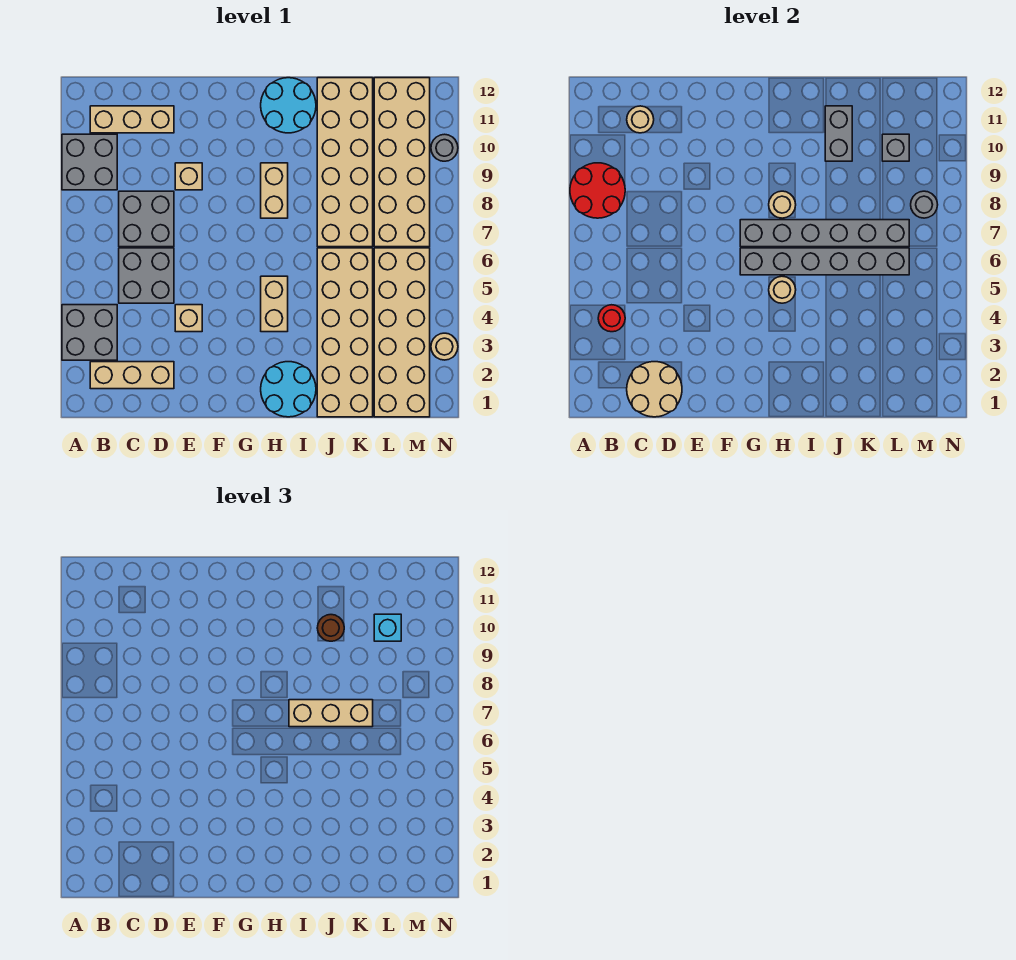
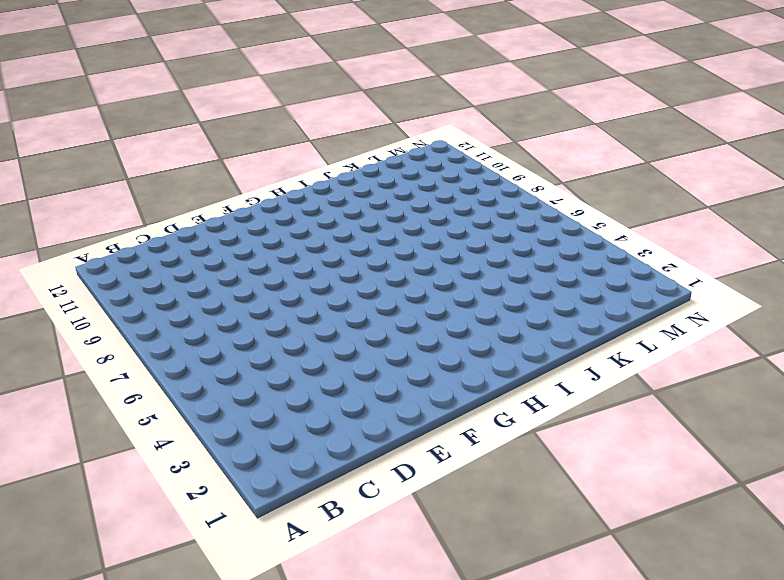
none -> grey brick A3:B4 level 1
none -> grey brick A9:B10 level 1
none -> tan brick B2:D2 level 1
none -> tan brick B11:D11 level 1

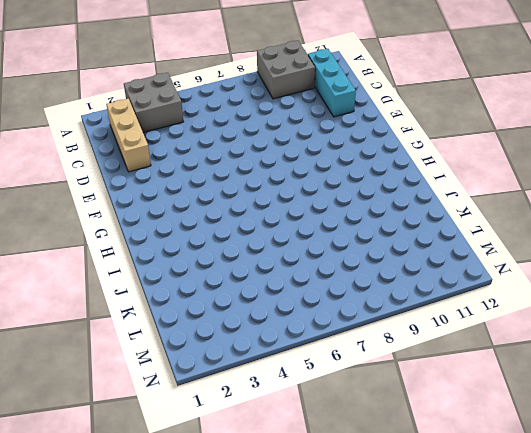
cyan brick B11:D11 level 1 -> tan brick B11:D11 level 1
none -> grey brick C5:D6 level 1
none -> grey brick C7:D8 level 1
none -> tan brick E4 level 1
none -> tan brick E9 level 1

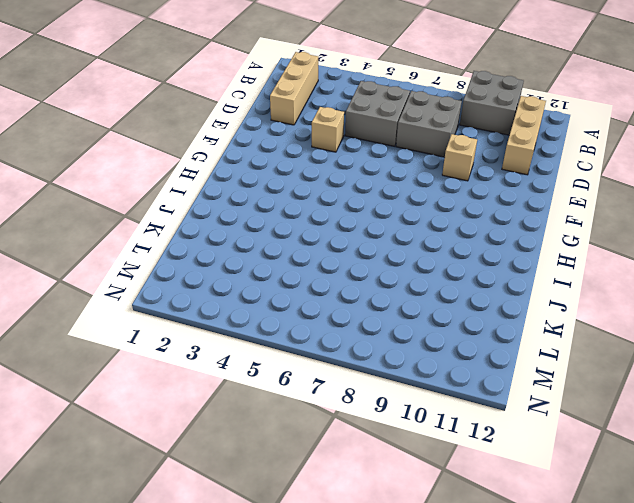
none -> grey brick A3:B4 level 1
none -> cyan round brick H1:I2 level 1
none -> tan brick H4:H5 level 1
none -> tan brick H8:H9 level 1

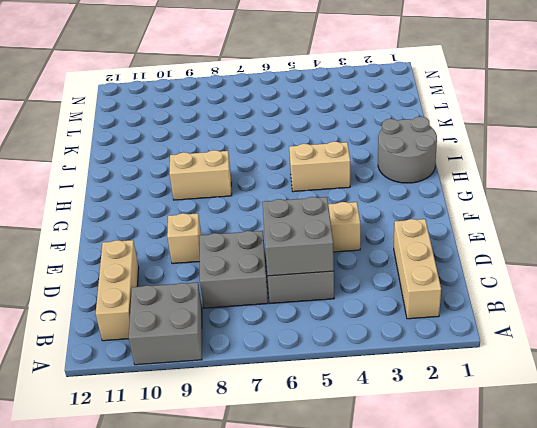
grey brick C5:D6 level 2 -> grey brick A3:B4 level 1
grey round brick H1:I2 level 1 -> cyan round brick H1:I2 level 1
none -> cyan round brick H11:I12 level 1
none -> tan brick J1:K6 level 1
none -> tan brick J7:K12 level 1
none -> tan brick L1:M6 level 1

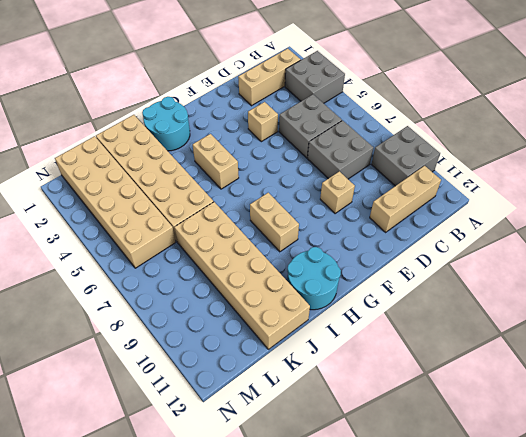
none -> tan brick L7:M12 level 1
none -> tan round brick N3 level 1
none -> grey round brick N10 level 1
none -> red round brick A8:B9 level 2

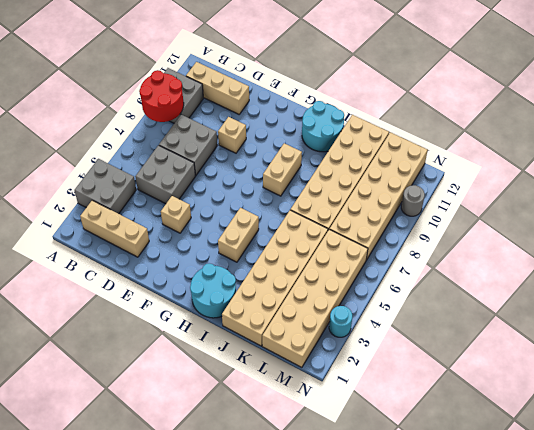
cyan round brick N3 level 1 -> tan round brick N3 level 1
none -> red round brick B4 level 2
none -> tan round brick C1:D2 level 2
none -> tan round brick C11 level 2
none -> grey brick G6:L6 level 2

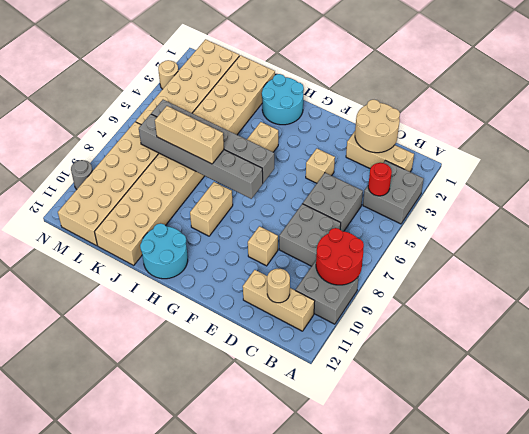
none -> tan round brick H5 level 2
none -> tan round brick H8 level 2
none -> grey brick J10:J11 level 2
none -> grey brick L10 level 2

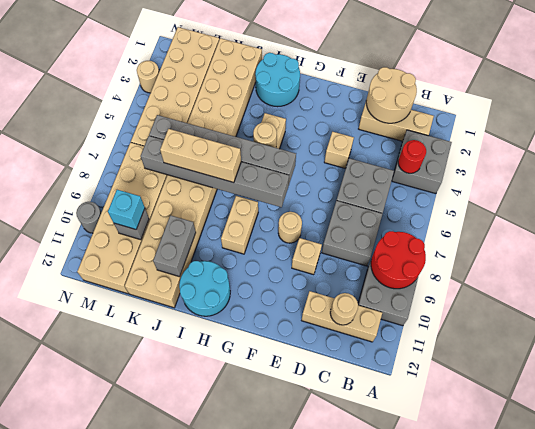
tan round brick F8 level 1 -> tan round brick H8 level 2
none -> grey round brick M8 level 2
none -> brown round brick J10 level 3

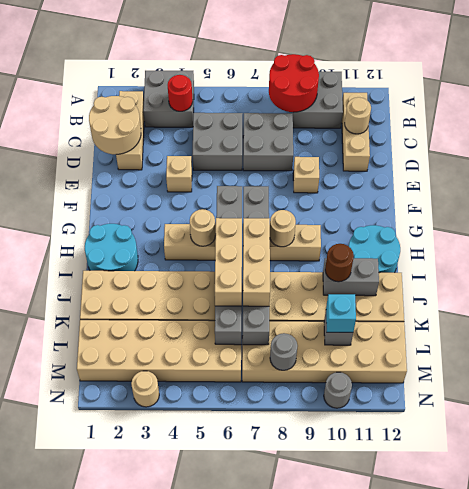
tan brick I6:K6 level 3 -> none

